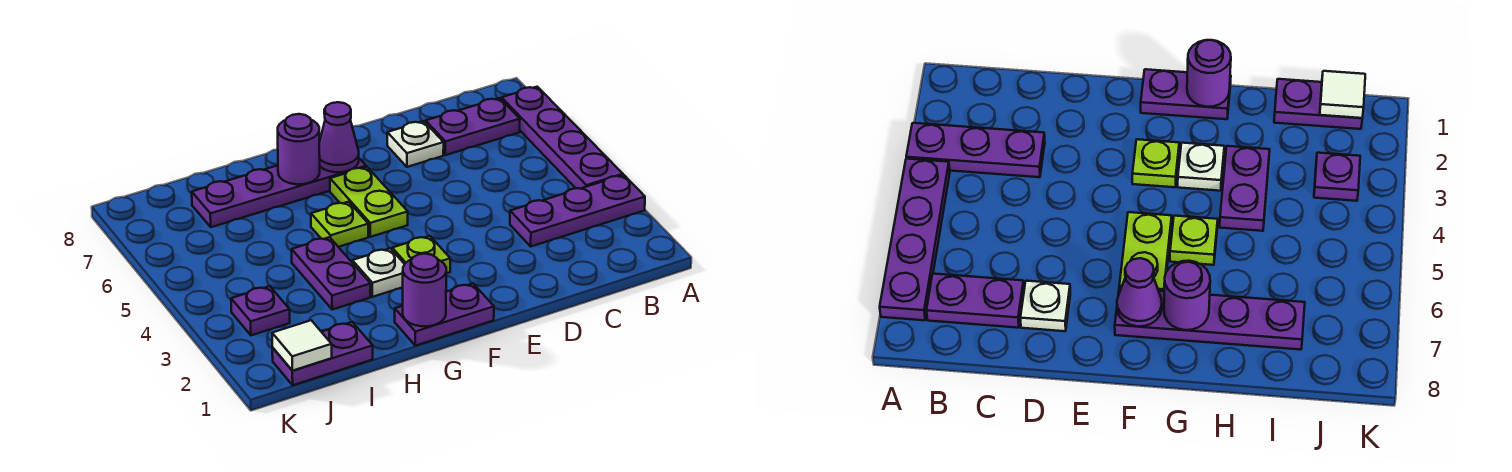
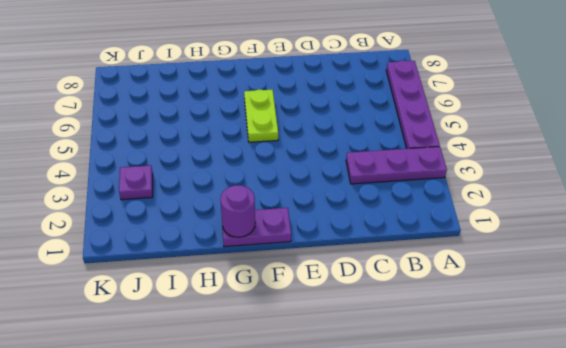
none -> purple plate B7:C7 level 1
none -> white plate D7 level 1
none -> lime plate F3 level 1

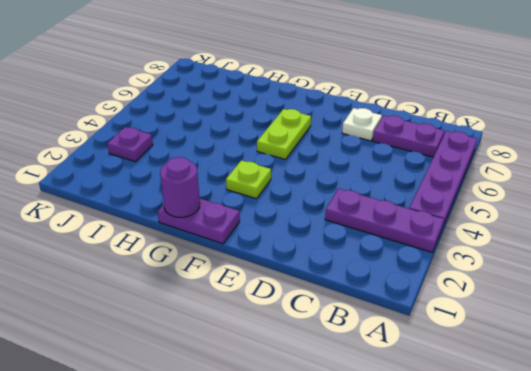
none -> purple plate F7:I7 level 1
none -> white plate G3 level 1
none -> lime plate G5 level 1

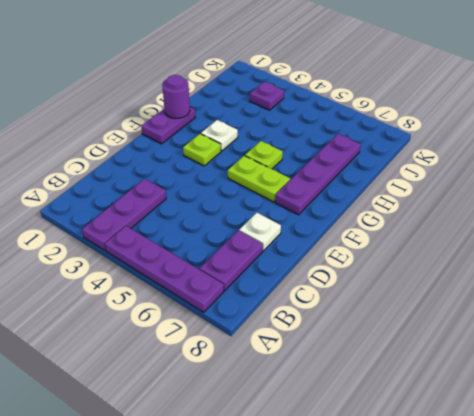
none -> purple plate H3:H4 level 1
none -> purple plate I1:J1 level 1
none -> purple cone F7 level 2

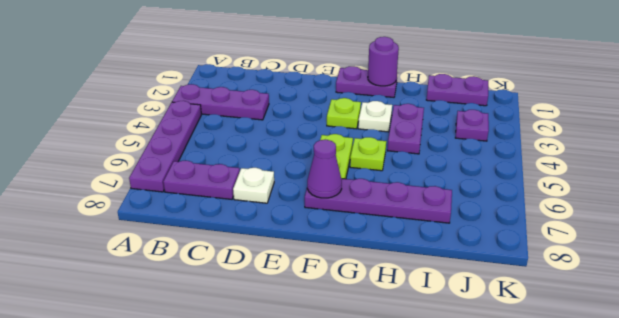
none -> purple round brick G7 level 2
none -> white tile J1 level 2

